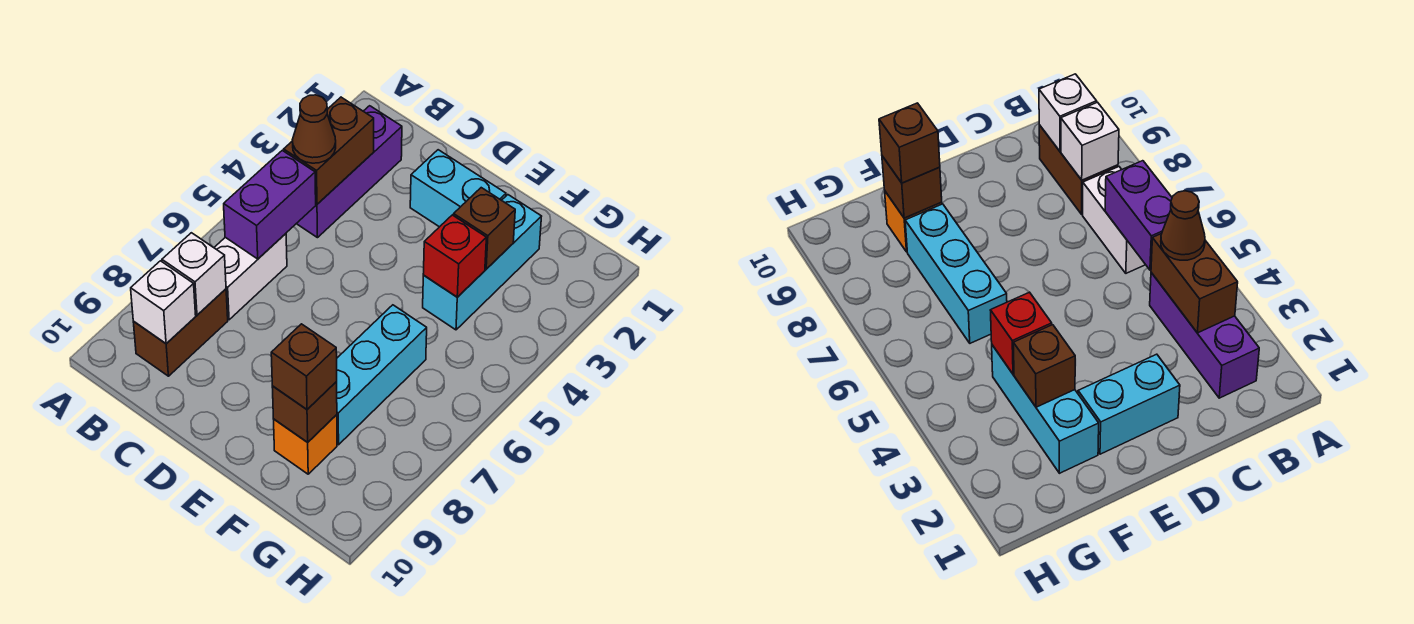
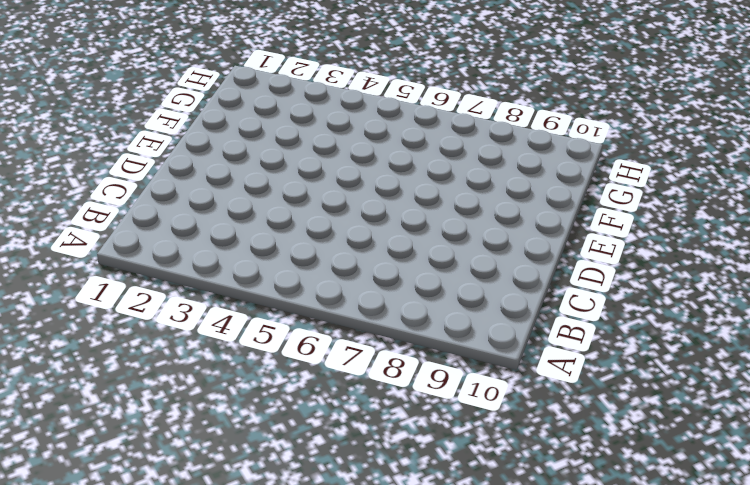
none -> purple brick B2:B4 level 1
none -> white brick B6:B7 level 1
none -> brown brick B8:B9 level 1

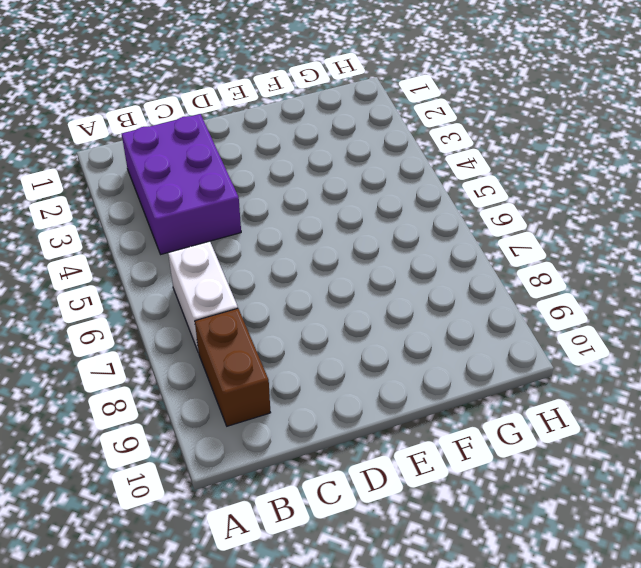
purple brick B2:C4 level 1 -> purple brick B2:B4 level 1
none -> cyan brick D2:E2 level 1
none -> cyan brick F2:F4 level 1
none -> cyan brick F6:F8 level 1

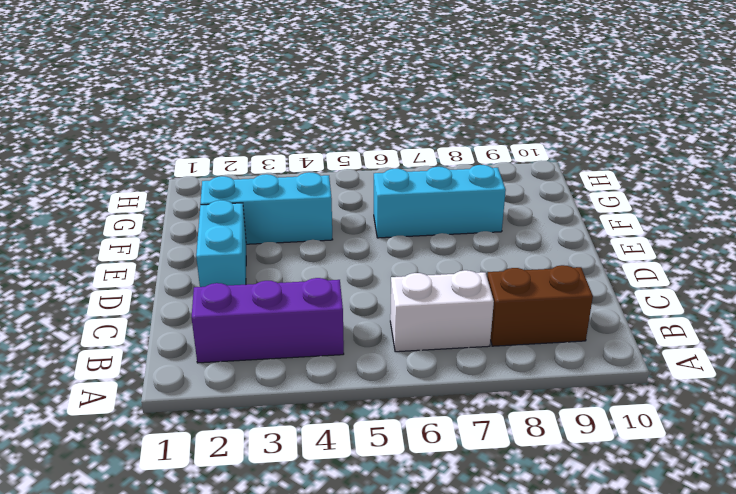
none -> orange brick F9 level 1
none -> brown brick B3:B4 level 2
none -> purple brick B5:B6 level 2

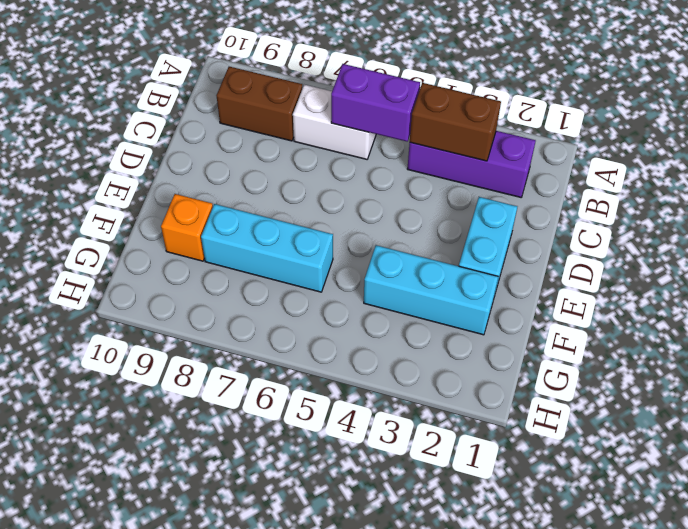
none -> white brick B8 level 2
none -> white brick B9 level 2
none -> brown brick F3 level 2

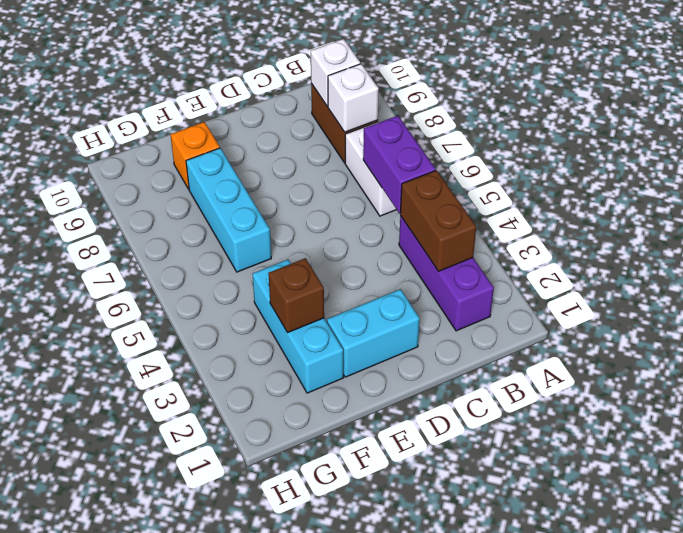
none -> red brick F4 level 2
none -> brown brick F9 level 2
none -> brown cone B4 level 3

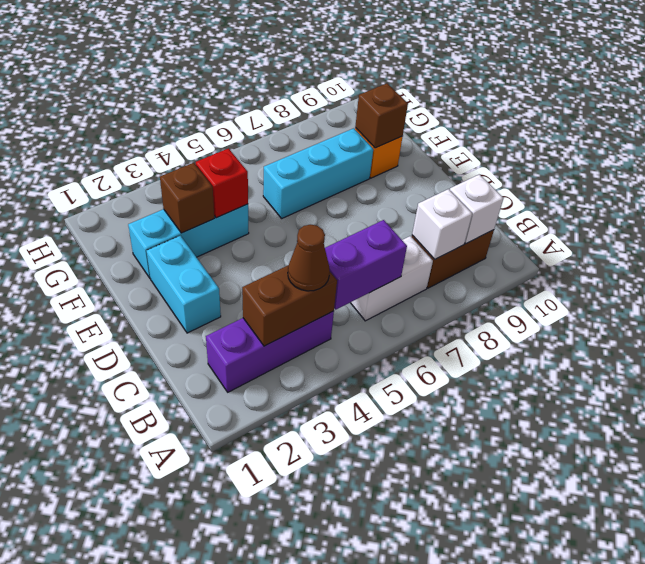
none -> brown brick F9 level 3

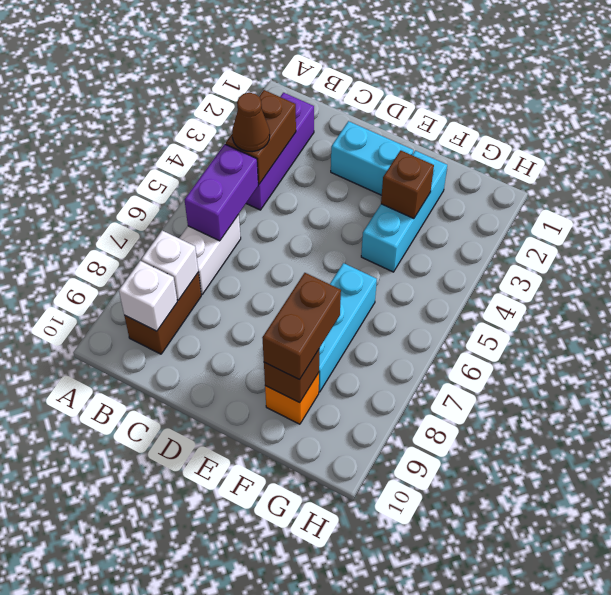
brown brick F8:F9 level 3 -> brown brick F9 level 3
none -> red brick F4 level 2

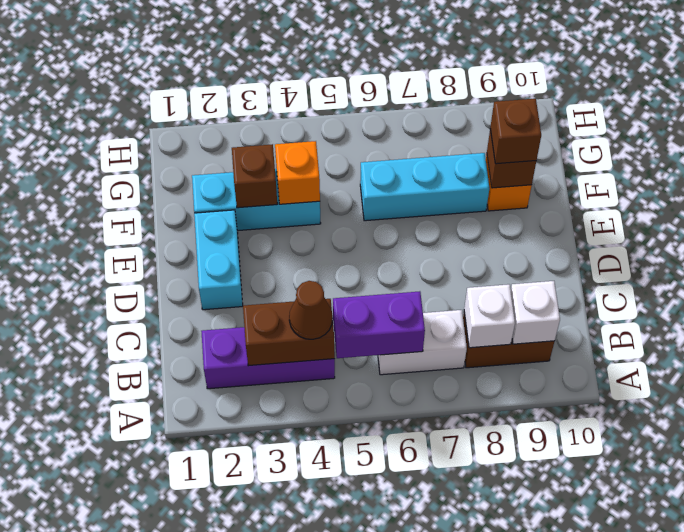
orange brick F4 level 2 -> red brick F4 level 2

